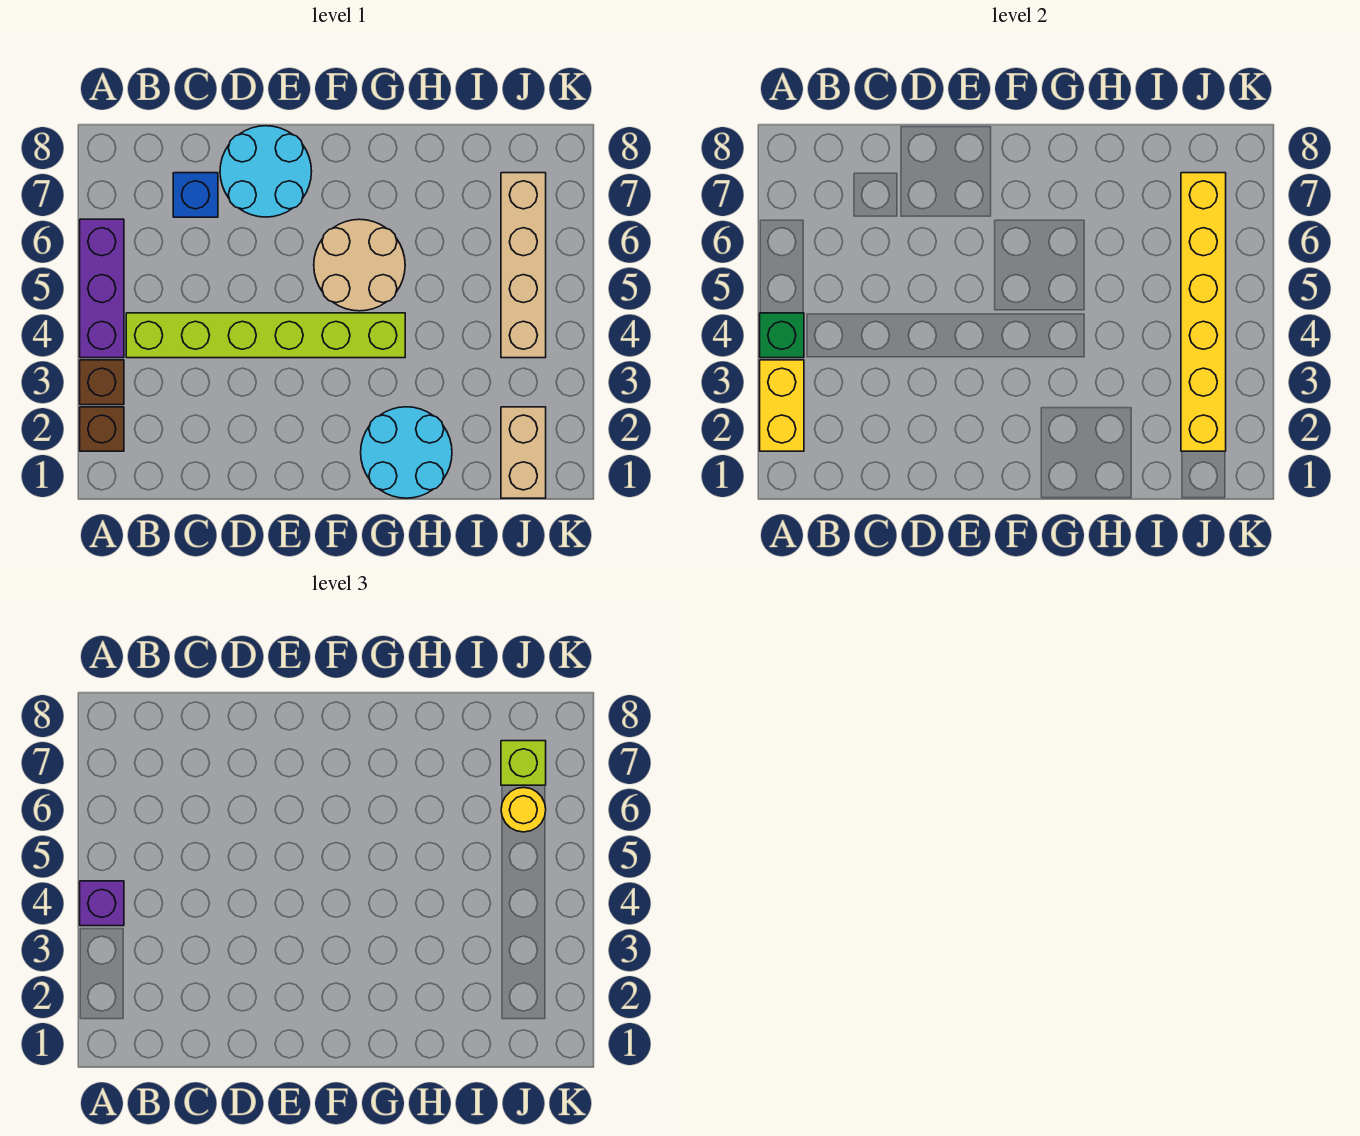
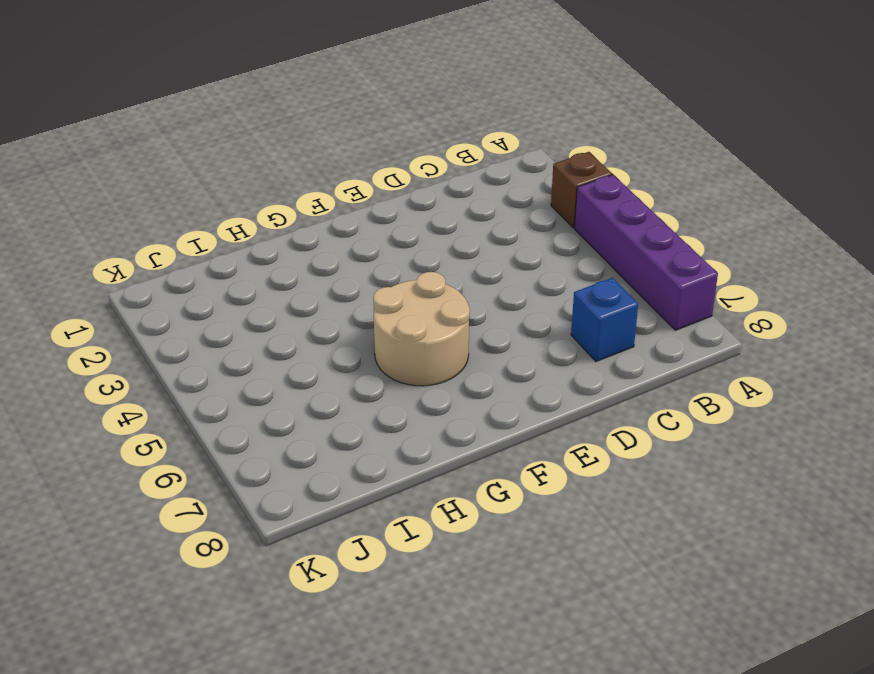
purple brick A4:A7 level 1 -> purple brick A4:A6 level 1
none -> brown brick A2 level 1
none -> lime brick B4:G4 level 1
none -> cyan round brick D7:E8 level 1

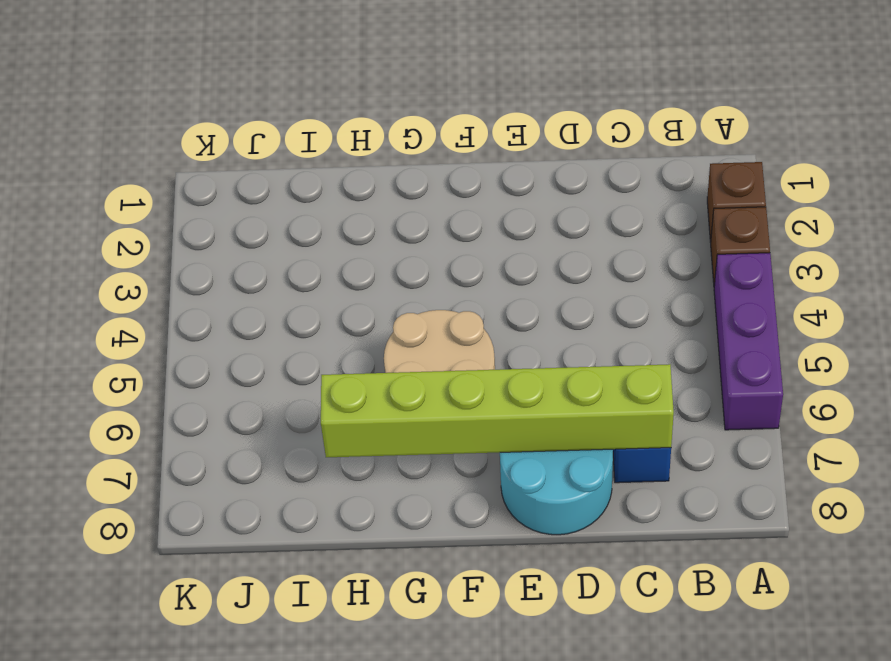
lime brick C7:H7 level 2 -> lime brick B4:G4 level 1
none -> cyan round brick G1:H2 level 1
none -> tan brick J1:J2 level 1
none -> tan brick J4:J7 level 1

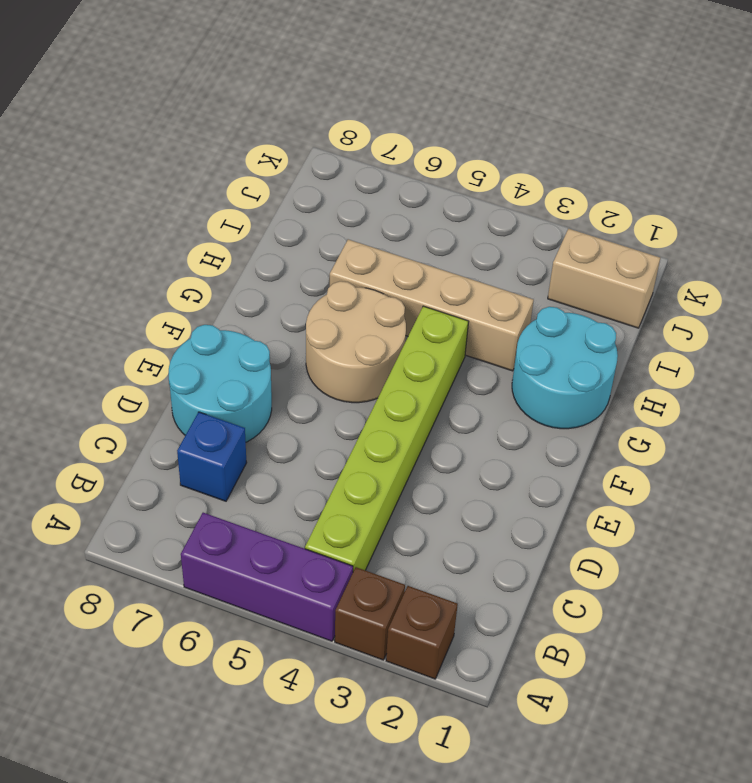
tan brick H3:H6 level 1 -> tan brick J4:J7 level 1
none -> yellow brick A2:A3 level 2
none -> green brick A4 level 2
none -> yellow brick J2:J7 level 2

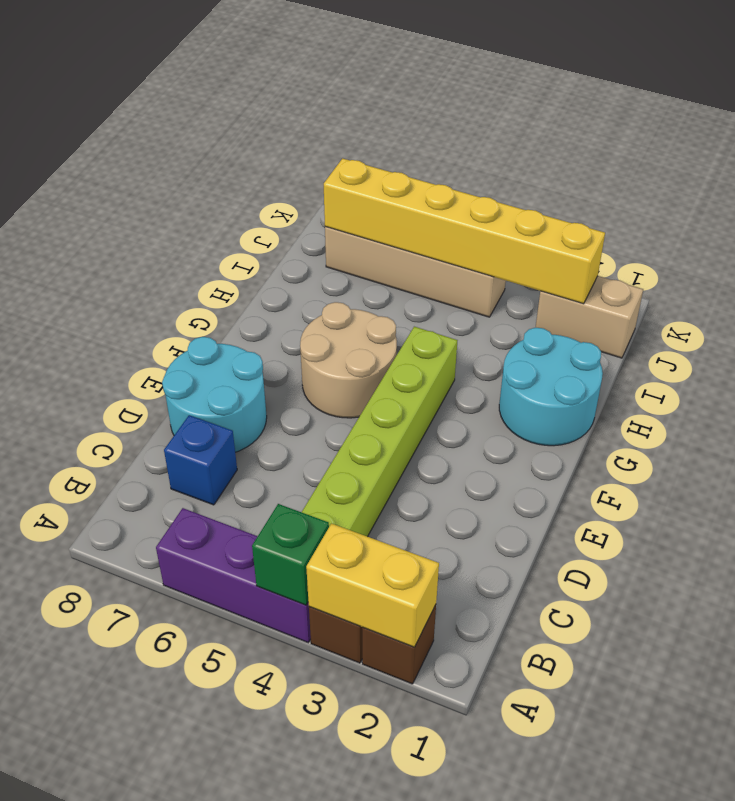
none -> purple brick A4 level 3
none -> yellow round brick J6 level 3
none -> lime brick J7 level 3

